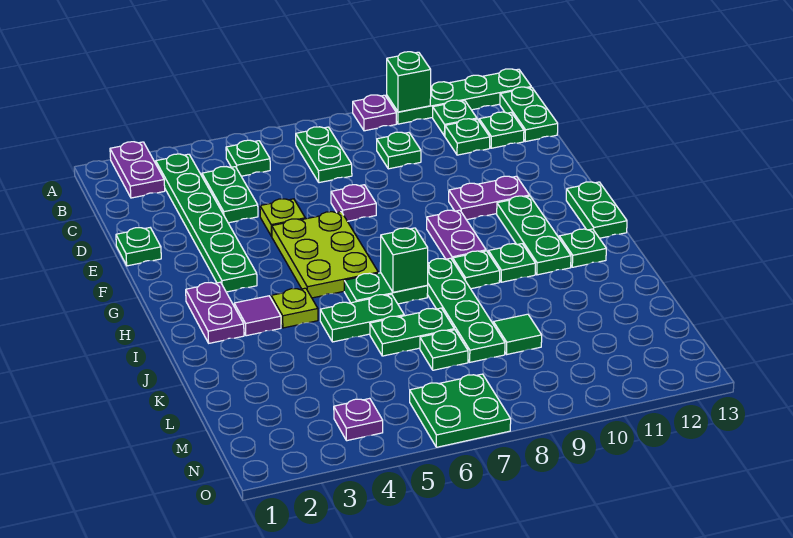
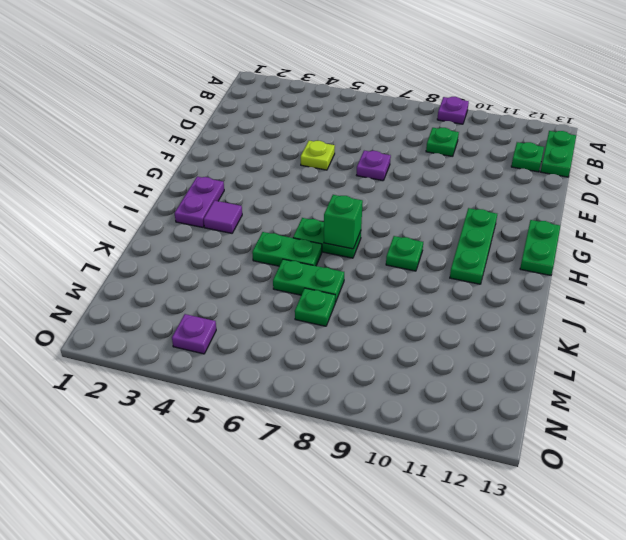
none -> purple plate A2:B2 level 1
none -> green plate A10:A13 level 1
none -> green plate B3:G3 level 1
none -> green plate B5 level 1

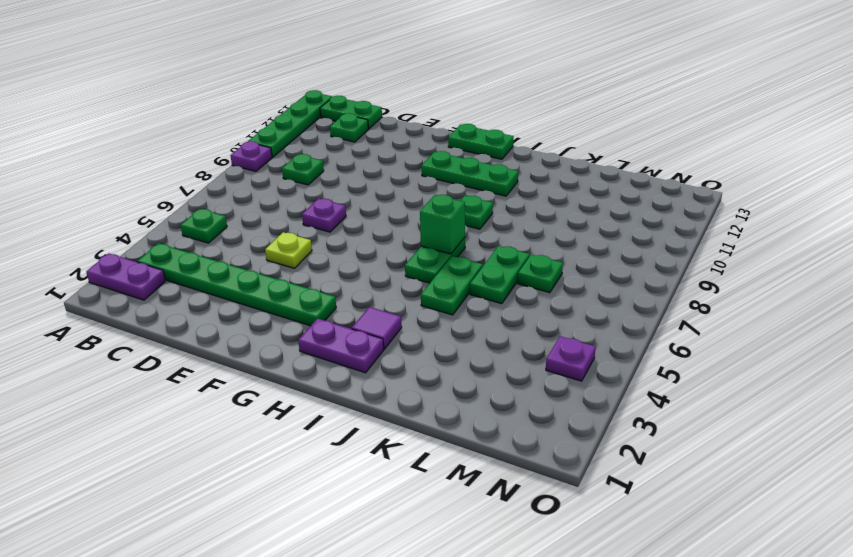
none -> green plate B7:C7 level 1
none -> green plate B11 level 1
none -> green plate C4:D4 level 1
none -> green plate C11 level 1

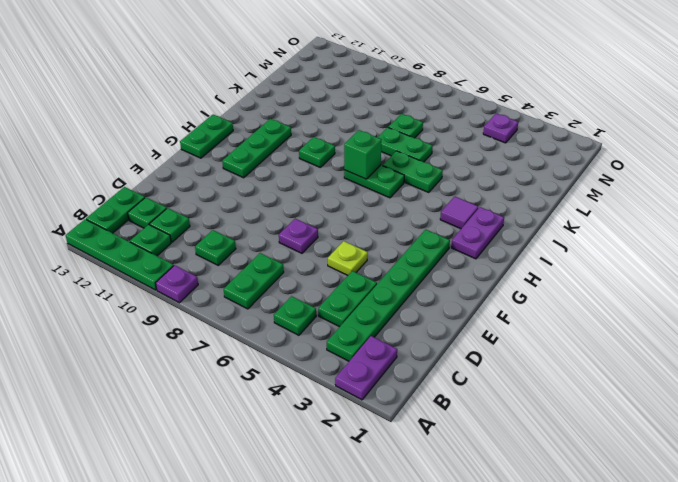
none -> green plate E1 level 1
none -> lime plate F5:H6 level 1
none -> purple plate F10:F11 level 1
none -> purple plate G9:H9 level 1

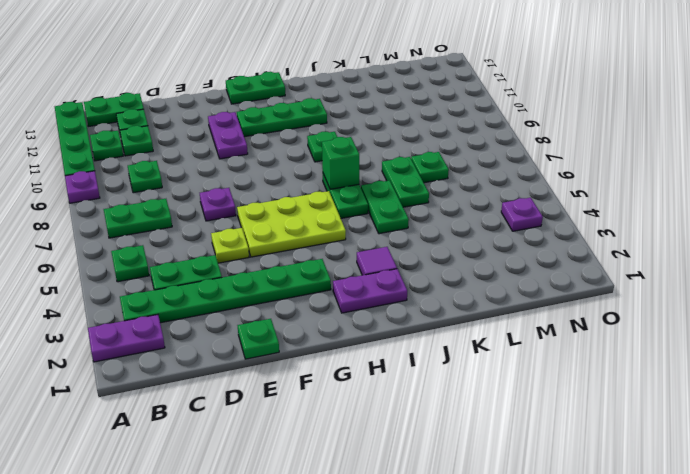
none -> purple plate G9:H9 level 1
none -> lime plate I4 level 1
none -> green plate I8:L8 level 1
none -> green plate I10 level 1

